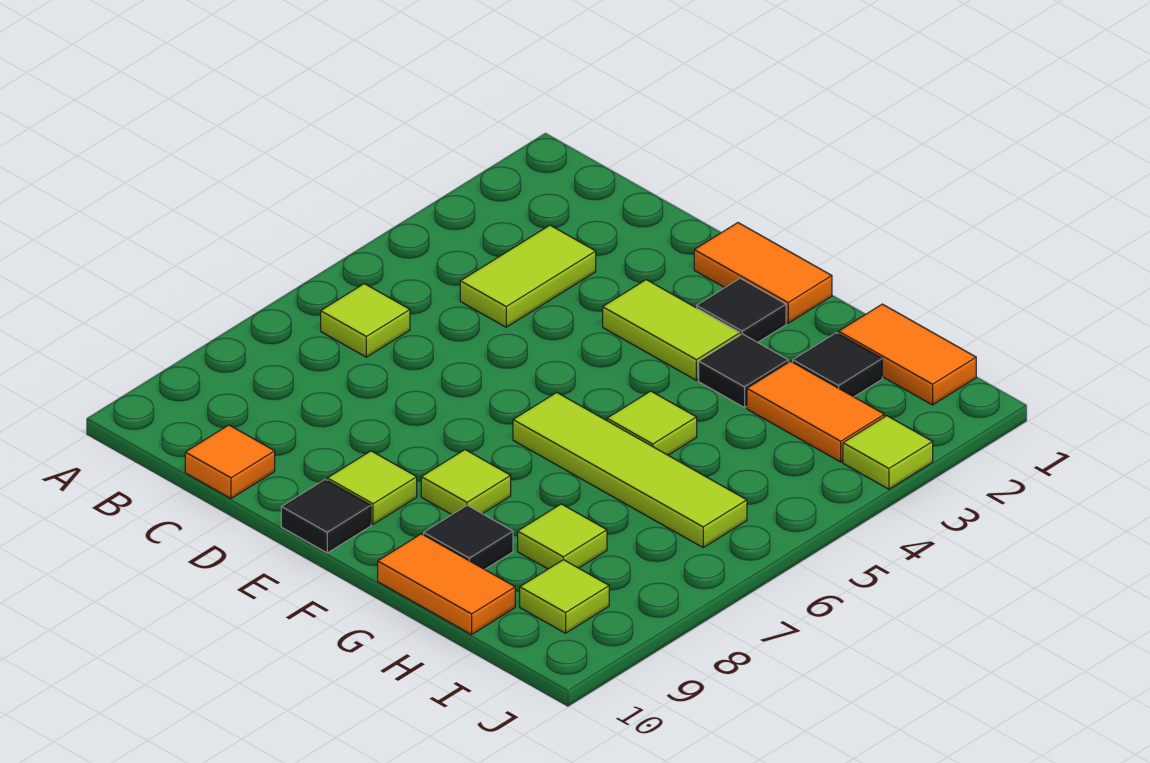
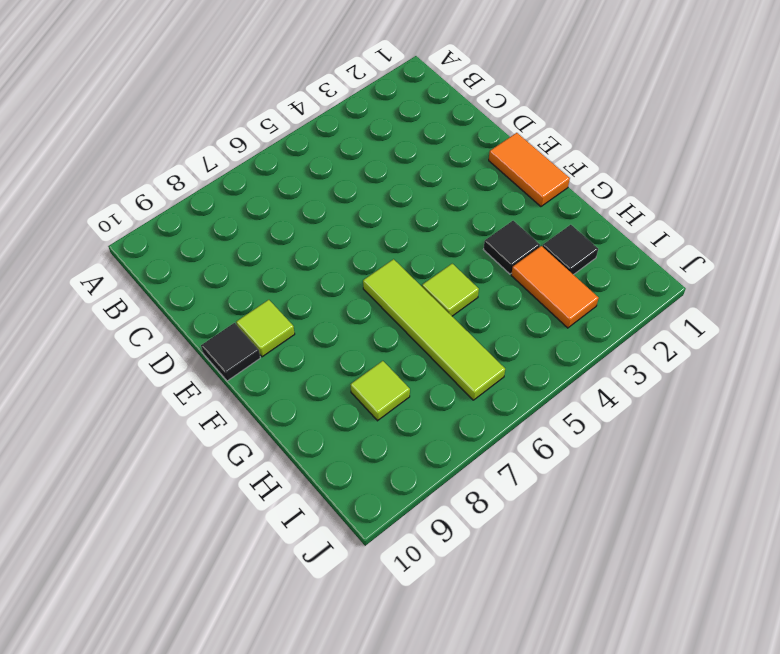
none -> lime tile B6 level 1
none -> lime tile C3:C4 level 1
none -> orange tile C10 level 1

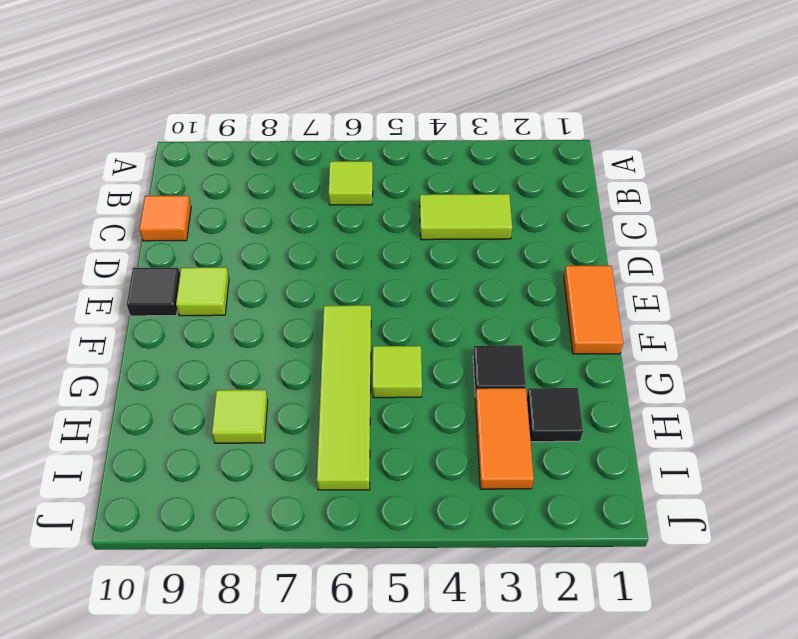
none -> lime tile E3:F3 level 1
none -> black tile F2 level 1
none -> lime tile F8 level 1

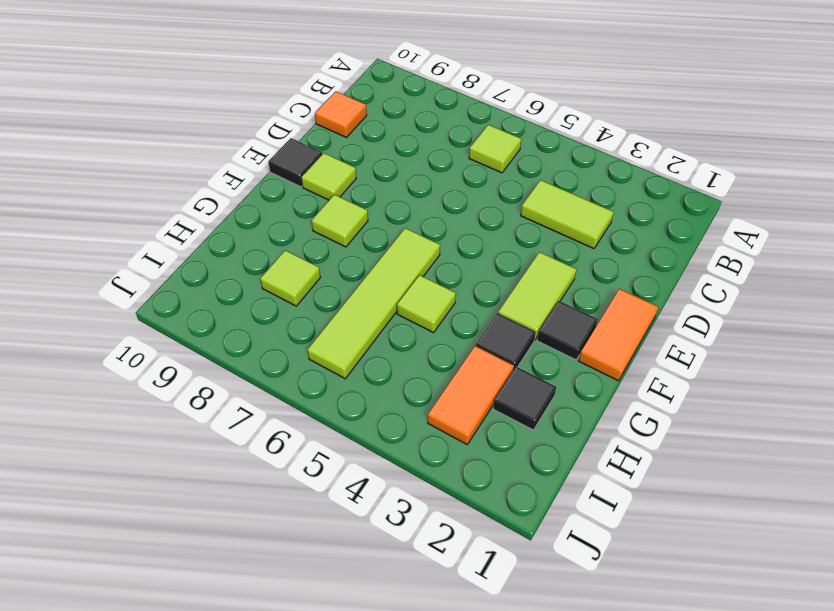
none -> black tile G9 level 1
none -> orange tile G10:H10 level 1
none -> orange tile H1:I1 level 1

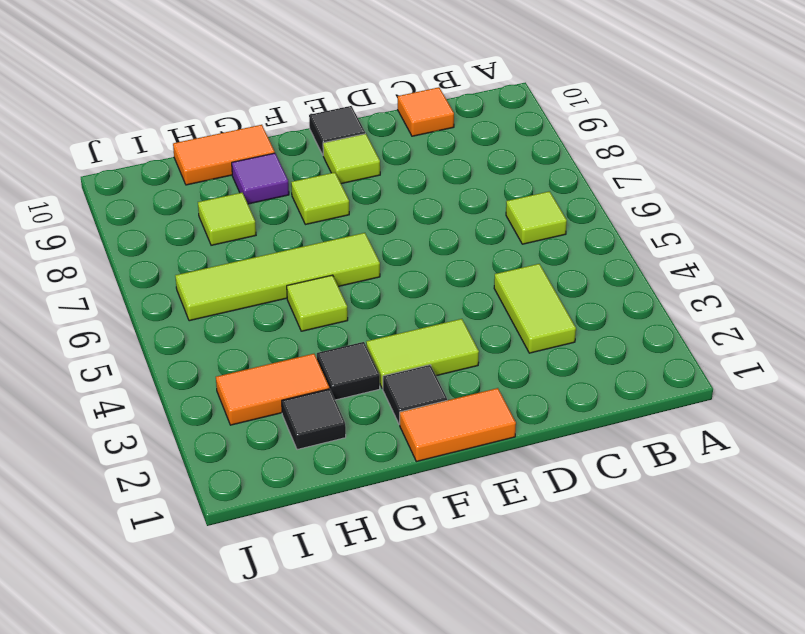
purple tile G9 level 1 -> black tile G9 level 1
none -> orange tile H1:I1 level 1
none -> lime tile I9 level 1
none -> lime tile J3 level 1

